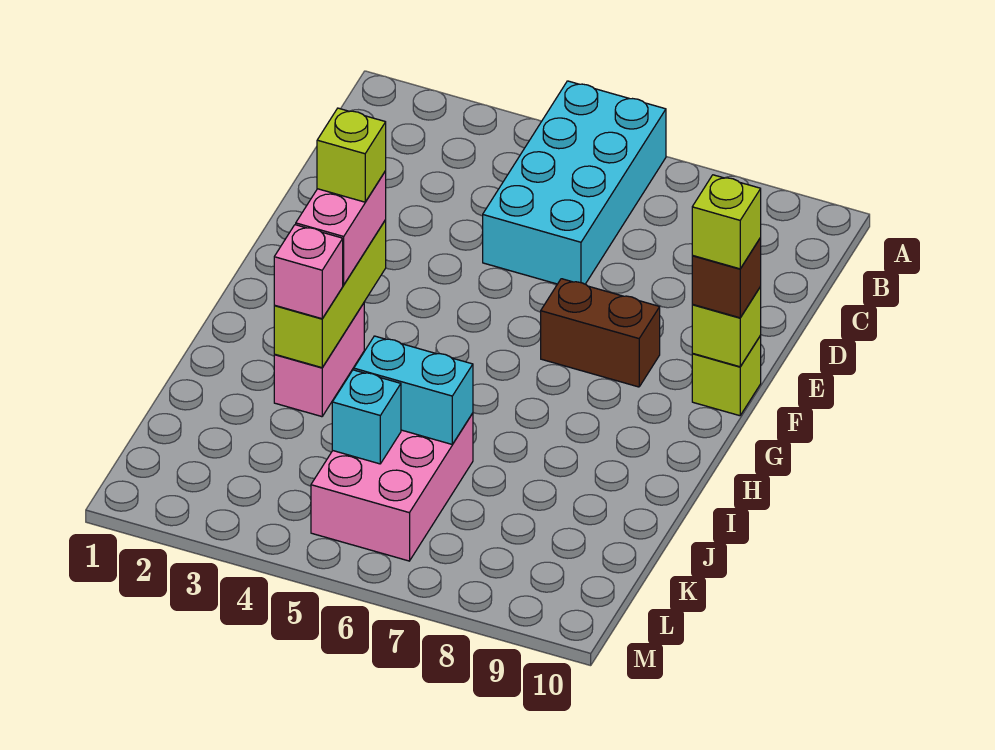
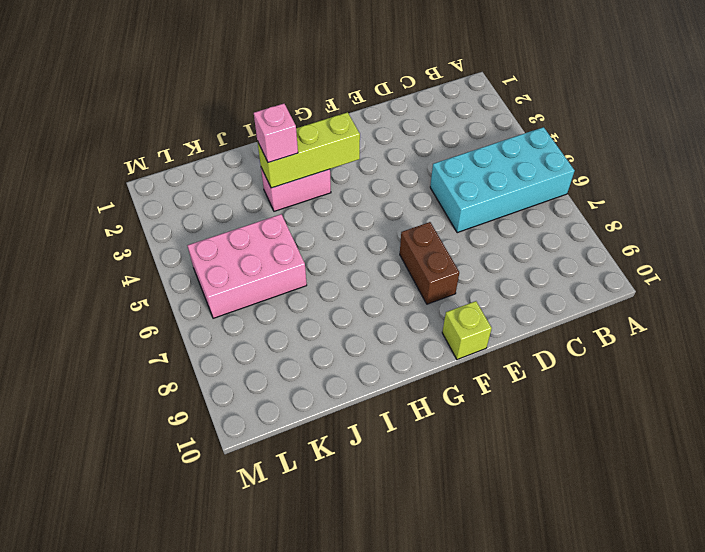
none -> lime brick F10 level 2
none -> cyan brick J5:J6 level 2
none -> cyan brick K5 level 2

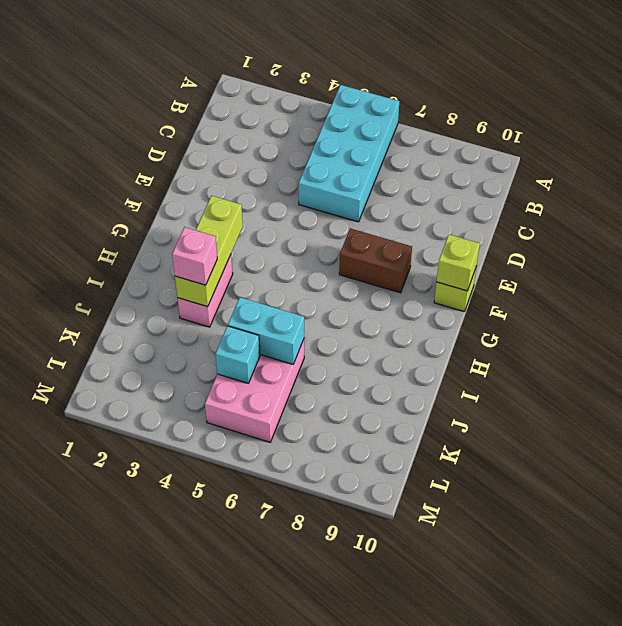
none -> brown brick F10 level 3
none -> pink brick G3:H3 level 3
none -> lime brick F10 level 4

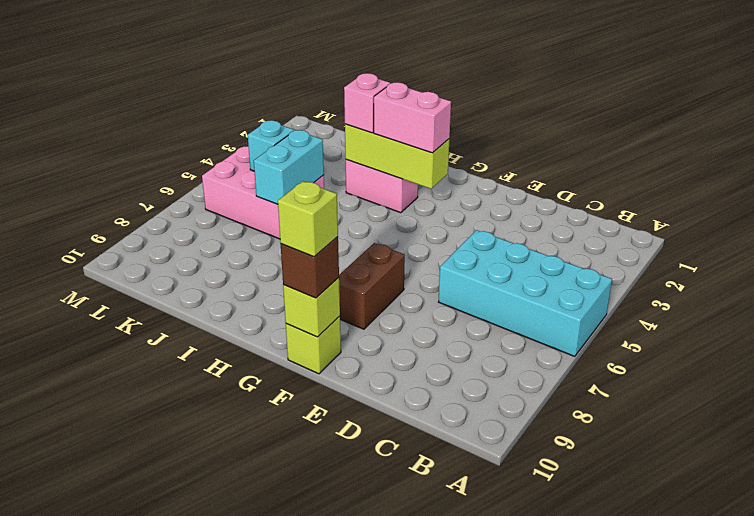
none -> lime brick G3 level 4

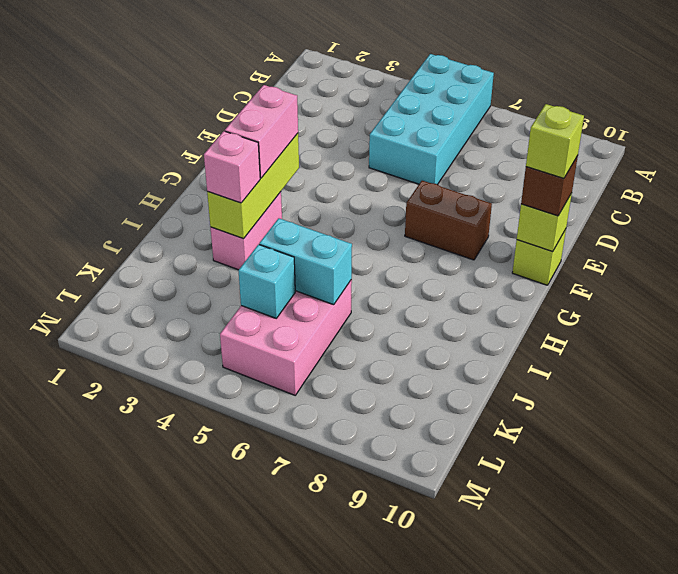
none -> lime brick G3 level 4

